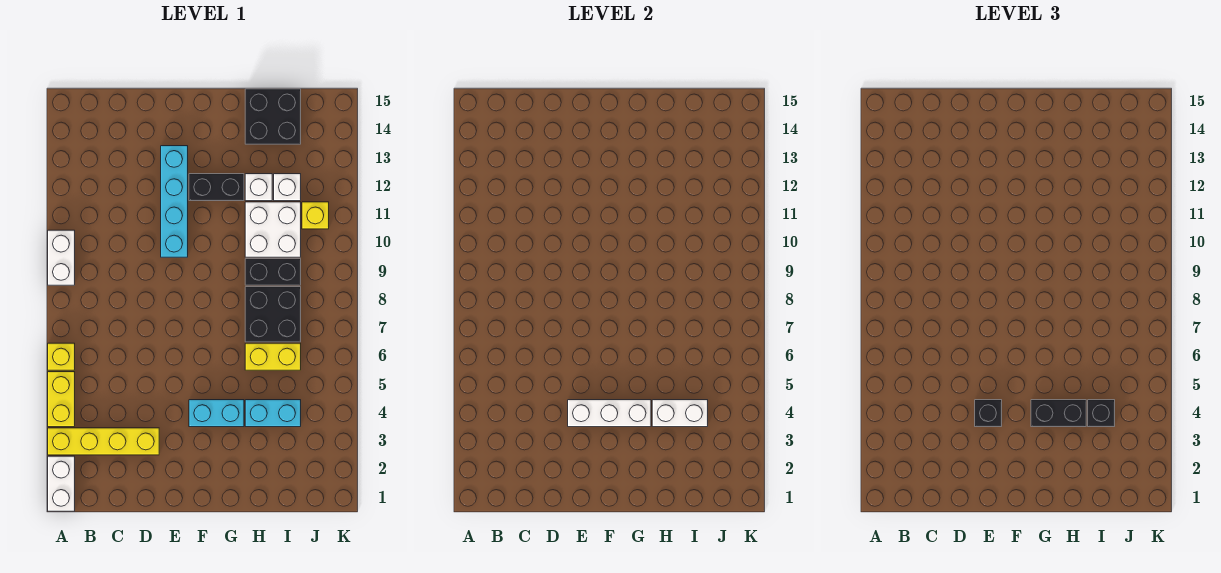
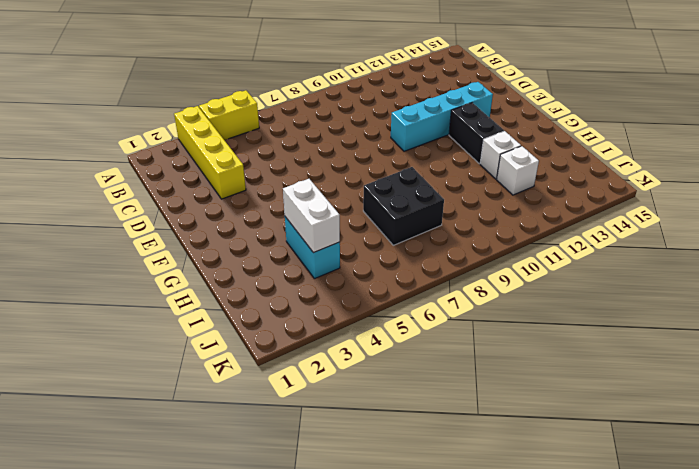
none -> white brick A1:A2 level 1
none -> yellow brick A6 level 1
none -> white brick A9:A10 level 1

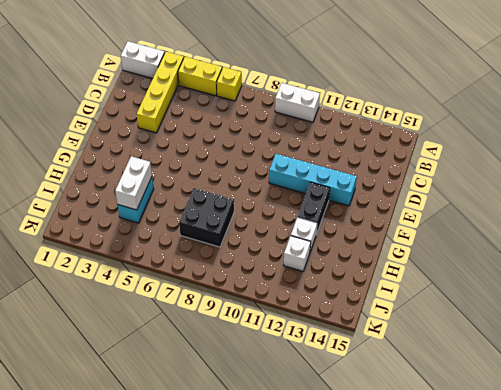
none -> cyan brick F4:G4 level 1
none -> yellow brick H6:I6 level 1
none -> black brick H9:I9 level 1

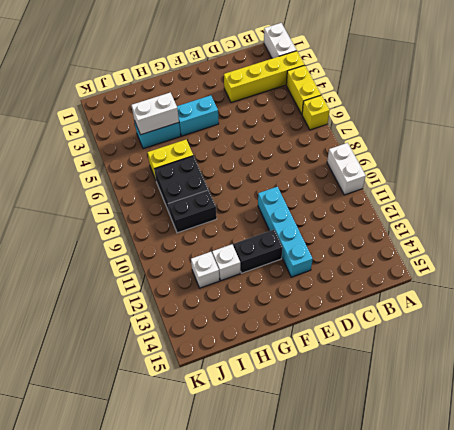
none -> white brick H10:I11 level 1
none -> black brick H14:I15 level 1
none -> yellow brick J11 level 1

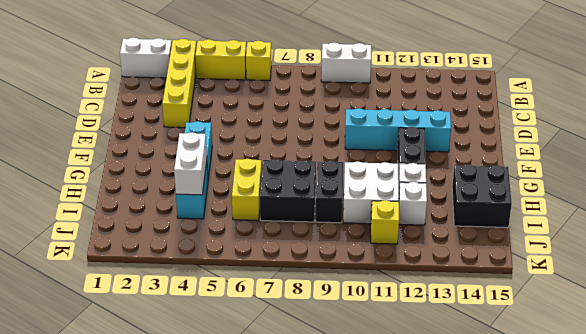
none -> white brick E4:G4 level 2
none -> black brick E4 level 3
none -> black brick G4:H4 level 3

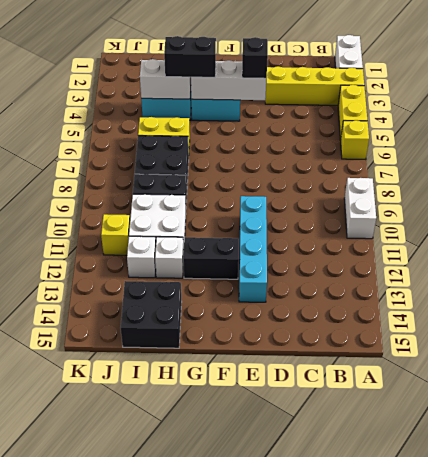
none -> black brick I4 level 3

